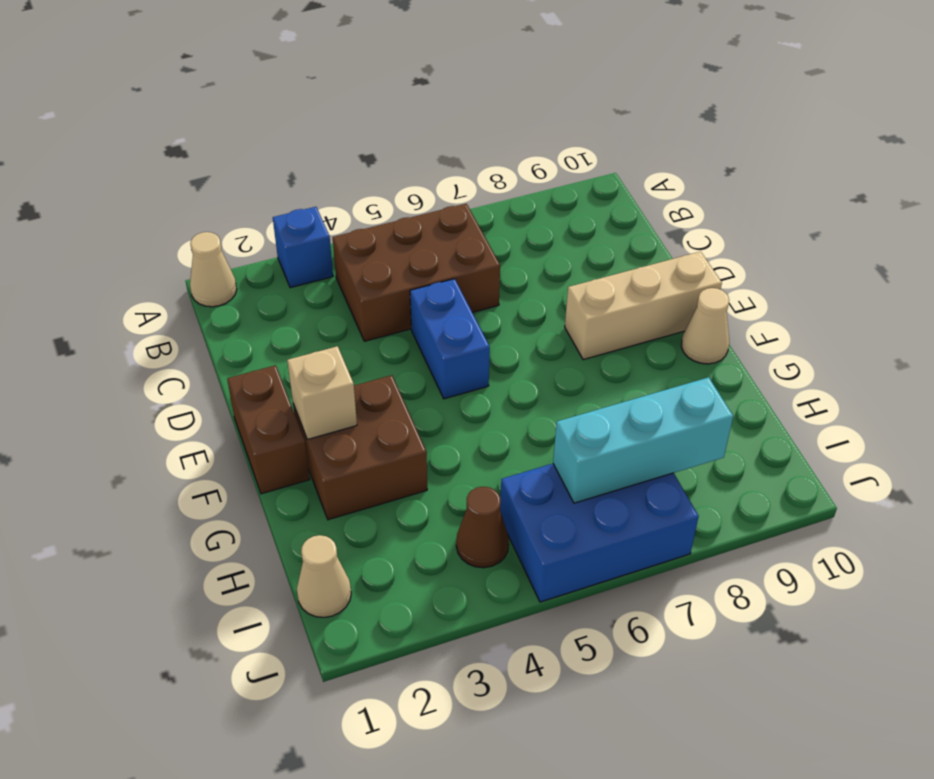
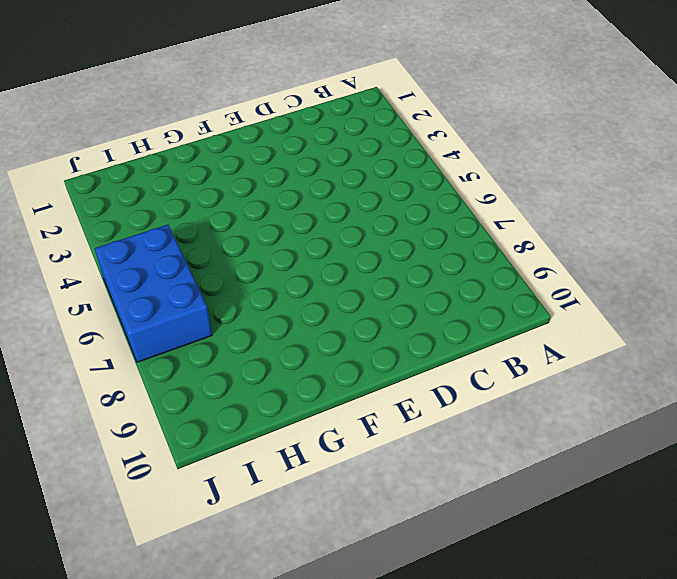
none -> tan cone A1 level 1
none -> blue brick A3 level 1
none -> brown brick B4:C6 level 1

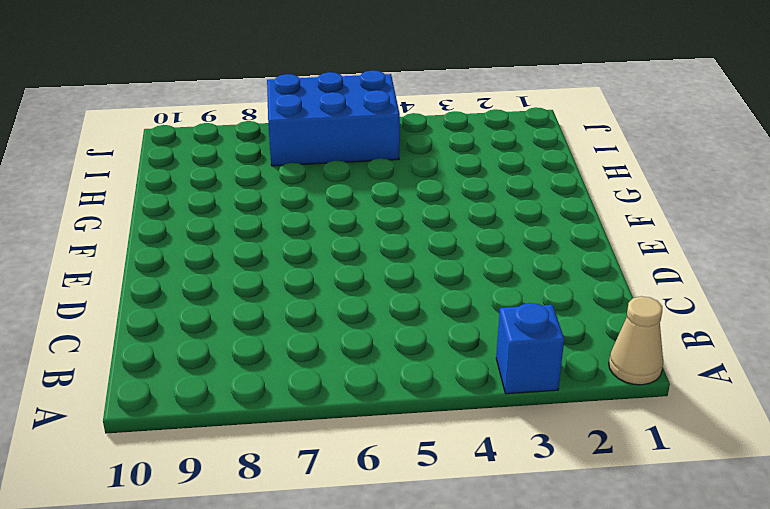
none -> brown brick B4:C6 level 1
none -> blue brick D5:E5 level 1
none -> brown brick E1:F1 level 1

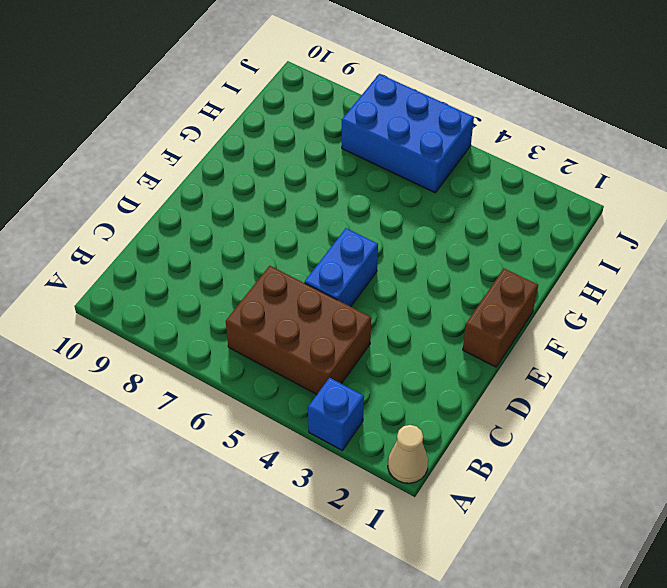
none -> tan brick E8:E10 level 1
none -> brown brick F2:G3 level 1
none -> tan cone F10 level 1

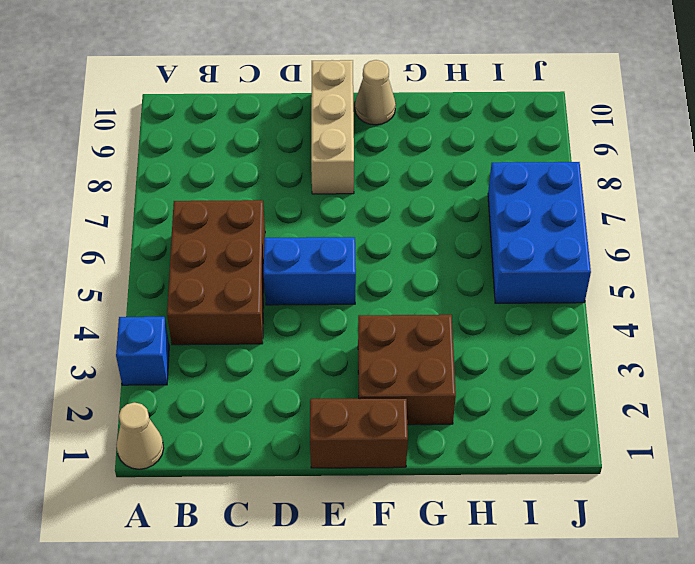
none -> tan cone I1 level 1
none -> brown cone I4 level 1
none -> tan brick F2 level 2

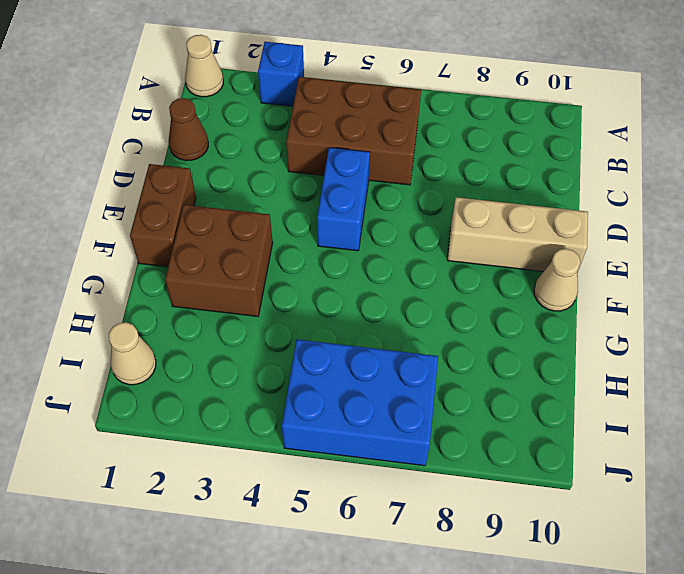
brown cone C1 level 1 -> brown cone I4 level 1
none -> tan brick F2 level 2
none -> cyan brick I6:I8 level 2

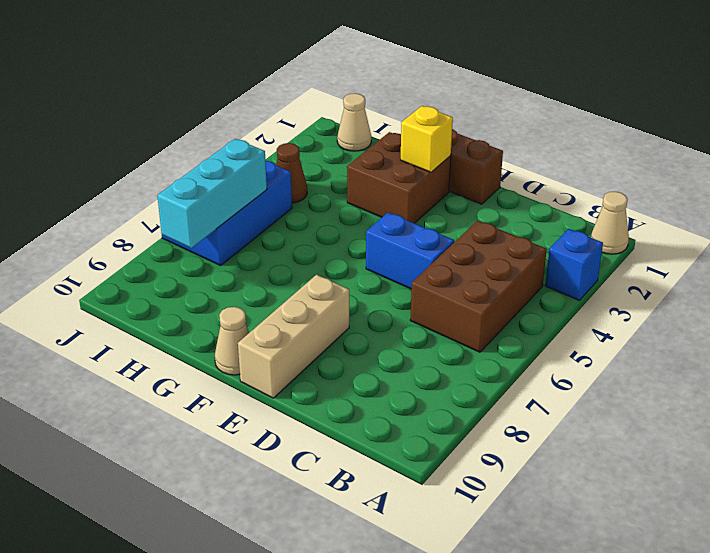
yellow brick F2 level 2 -> tan brick F2 level 2

